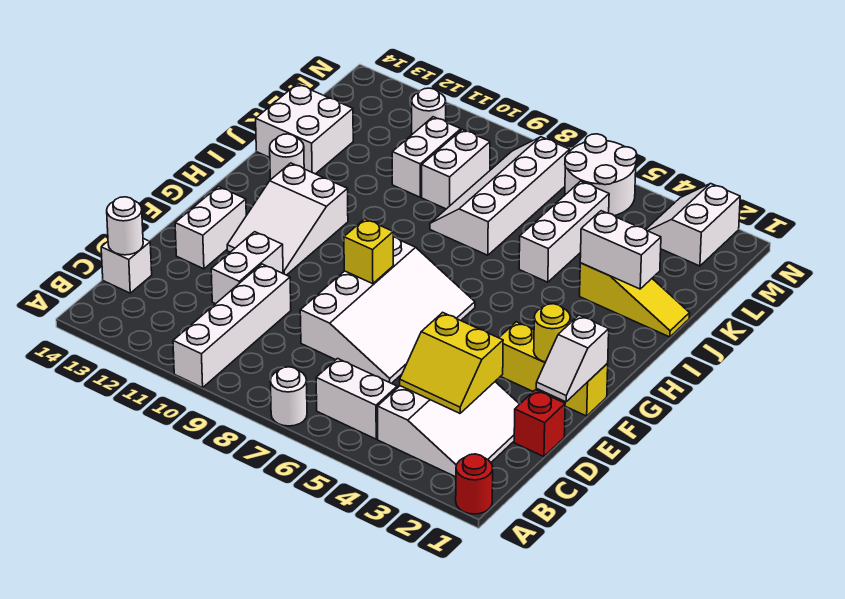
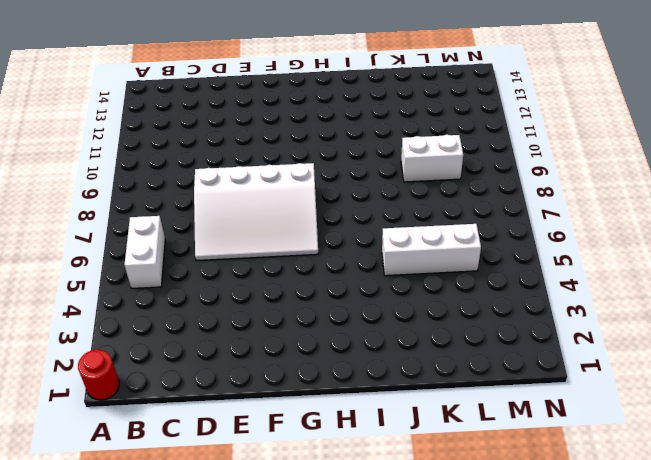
none -> white round brick A7 level 1
none -> white brick A10:D10 level 1
none -> white slope B2:D4 level 1 top 4

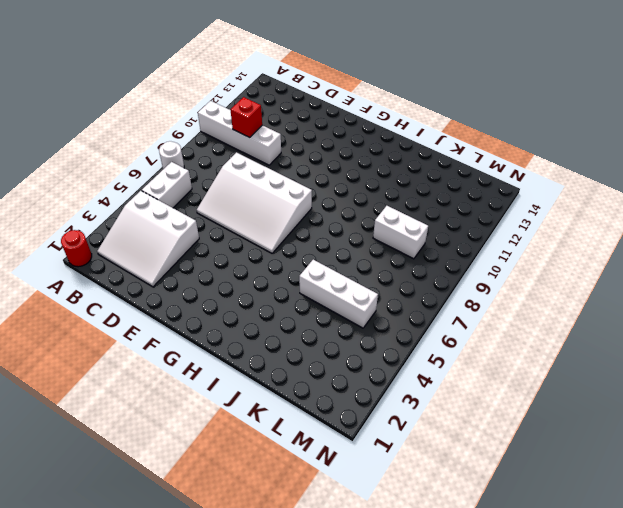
red brick C10 level 2 -> red brick D1 level 1
none -> white brick C14 level 1
none -> white brick D11:E11 level 1
none -> white brick E13:F13 level 1

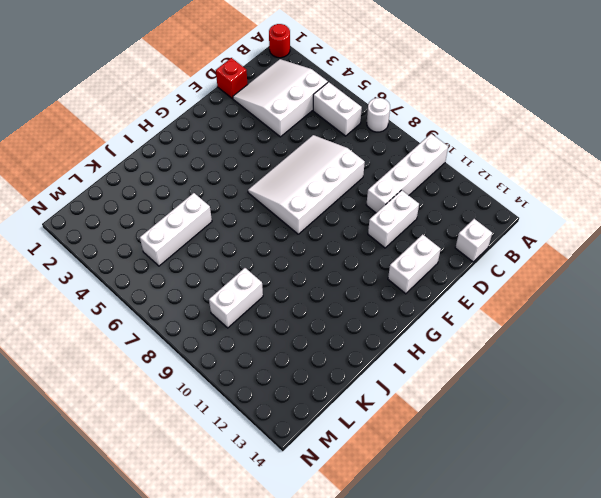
none -> yellow brick F1:F3 level 1
none -> white slope F11:H12 level 1 top H
none -> white round brick I13 level 1

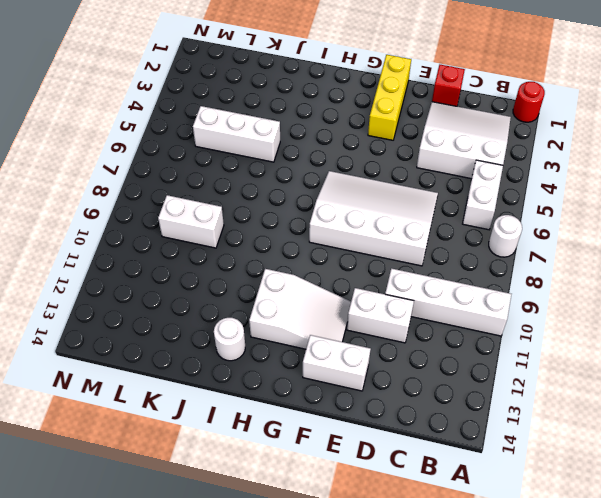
none -> white brick C14 level 1
none -> yellow slope J1:J3 level 1 top 3
none -> white slope J7:M8 level 1 top 7

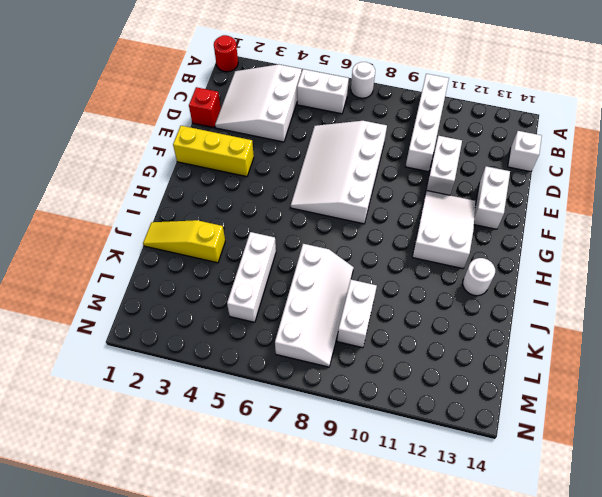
none -> white brick J13:K14 level 1
none -> white brick K10:L10 level 1
none -> white slope M2:N3 level 1 top 2

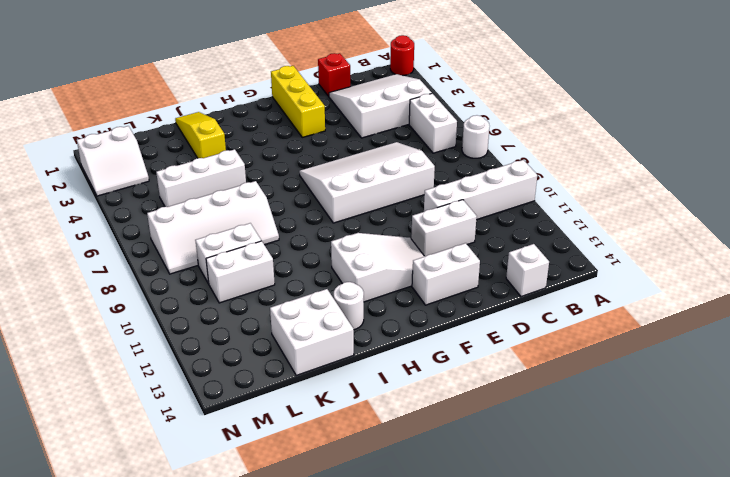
none -> white round brick M5:N6 level 1
none -> white round brick M11 level 1
none -> yellow slope C3:D4 level 2 top D

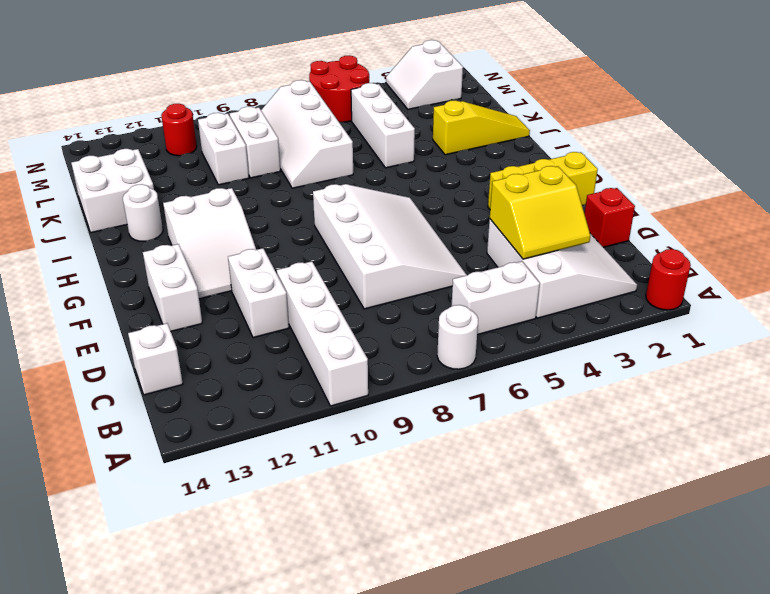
red round brick M5:N6 level 1 -> white round brick M5:N6 level 1
red round brick M11 level 1 -> white round brick M11 level 1
none -> white round brick C14 level 2
none -> white slope E1:F1 level 2 top F
none -> yellow round brick F2 level 2

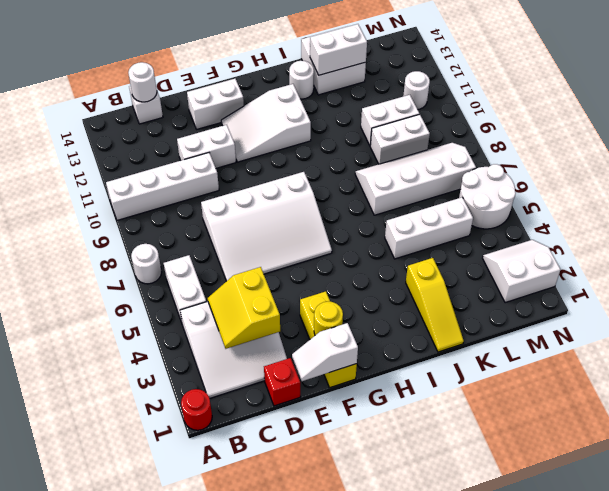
white brick J13:K13 level 2 -> white brick J2:J3 level 2
none -> yellow brick F8 level 2

